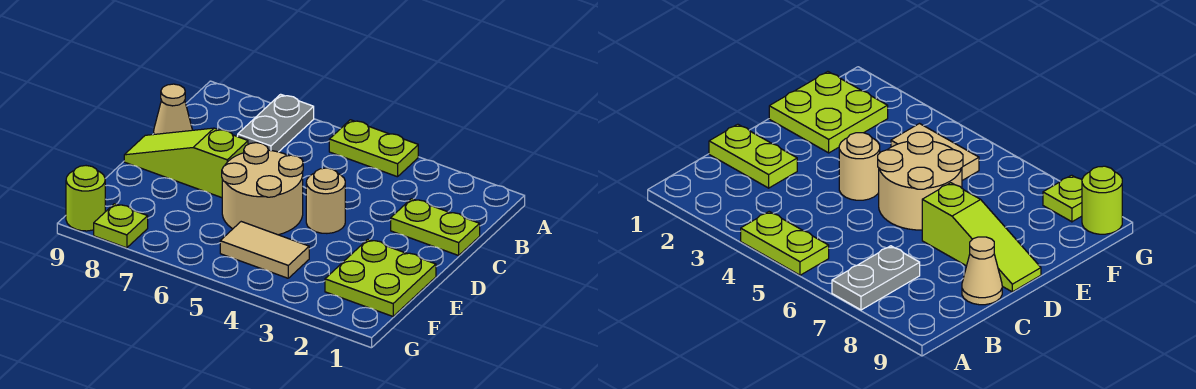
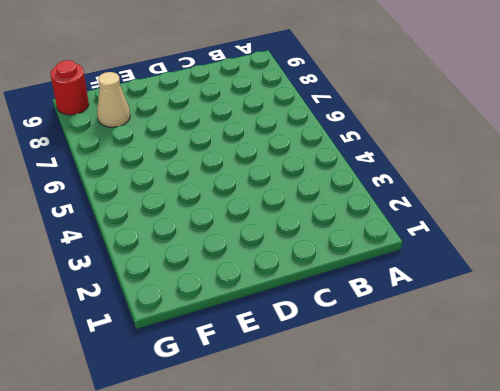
tan cone F8 level 1 -> tan cone C9 level 1
red round brick G9 level 1 -> lime round brick G9 level 1
none -> lime plate A4:A5 level 1
none -> grey plate A7:B7 level 1

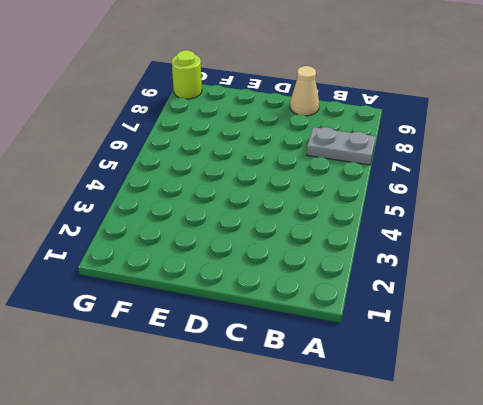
none -> lime plate A4:A5 level 1
none -> lime plate C1:C2 level 1

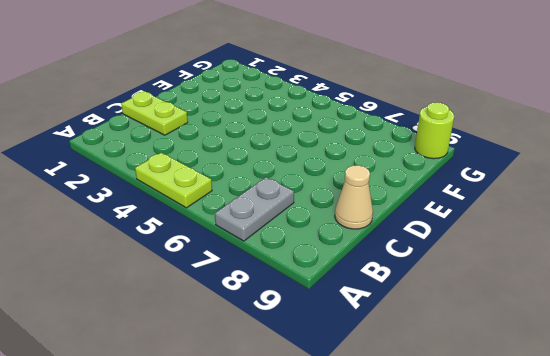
none -> tan round brick D4 level 1
none -> tan round brick D5:E6 level 1

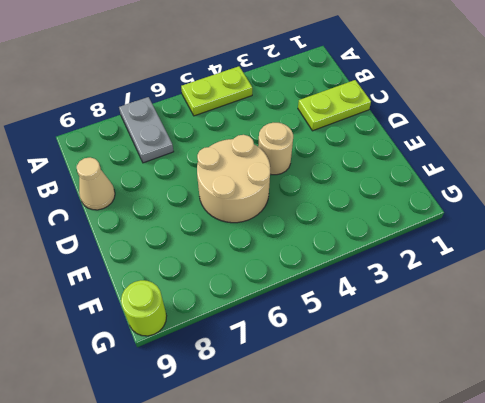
none -> lime slope D7:D9 level 1 top 7
none -> lime plate E1:F2 level 1

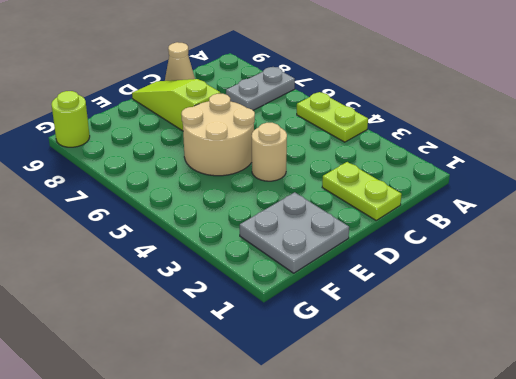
grey plate E1:F2 level 1 -> lime plate E1:F2 level 1
none -> tan tile F4:F5 level 1
none -> lime plate G8 level 1

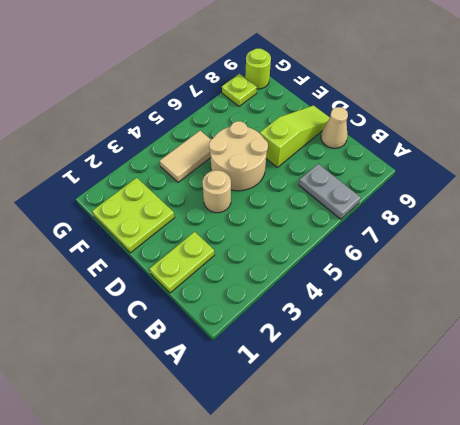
none -> lime plate A4:A5 level 1

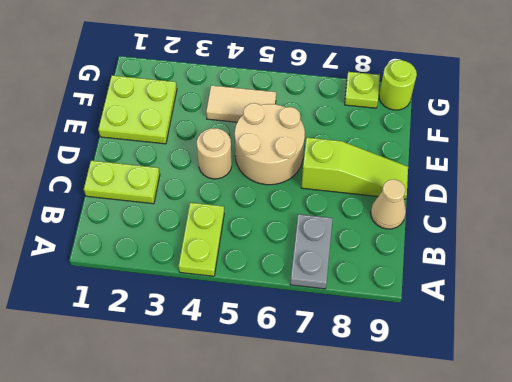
lime plate A4:B4 level 1 -> lime plate A4:A5 level 1

